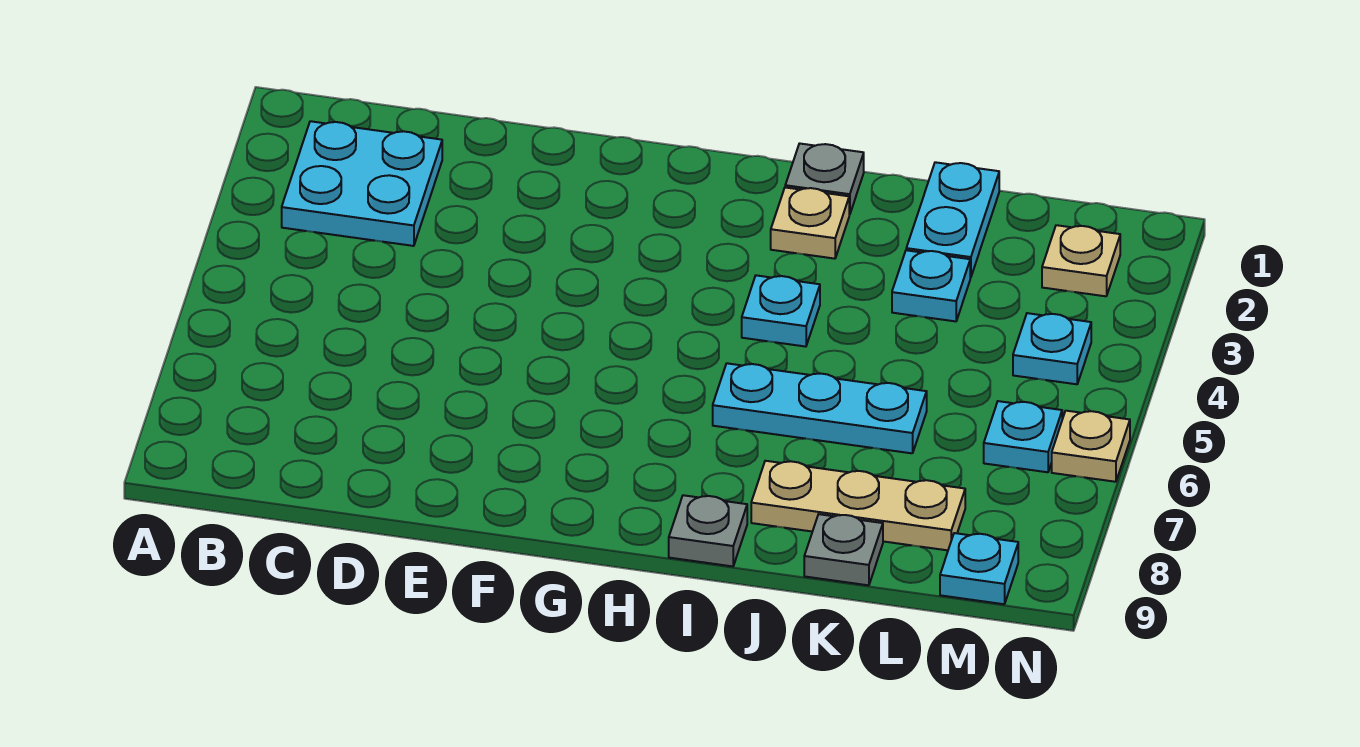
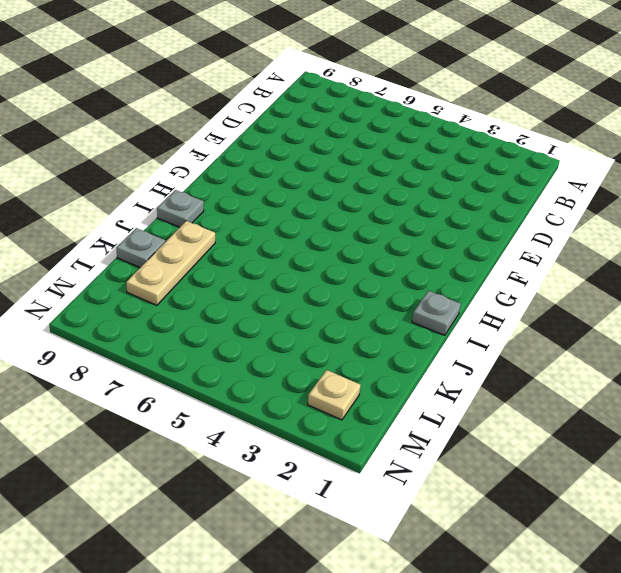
none -> cyan plate B2:C3 level 1
none -> tan plate I2 level 1
none -> cyan plate I4 level 1

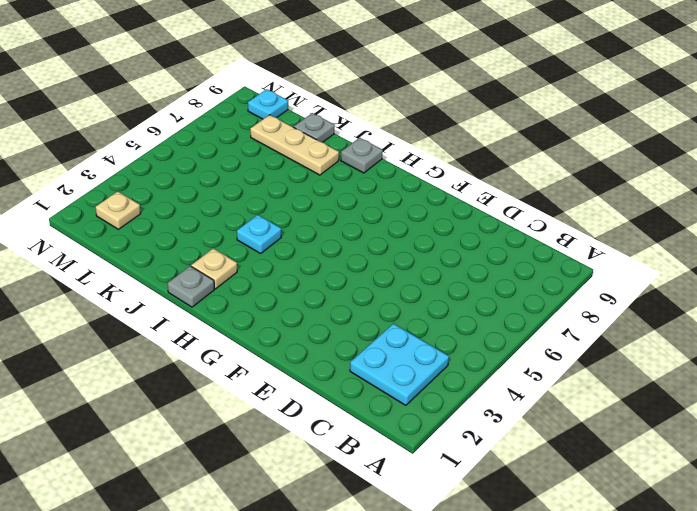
none -> cyan plate I6:K6 level 1
none -> cyan plate K1:K2 level 1
none -> cyan plate K3 level 1

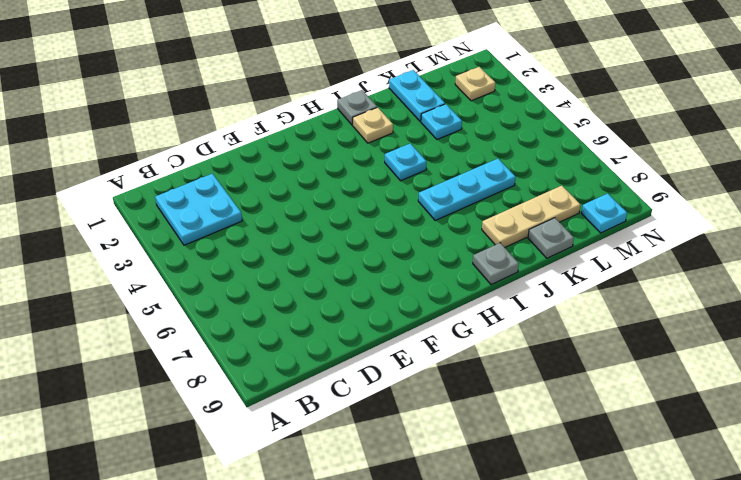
none -> cyan plate M4 level 1
none -> cyan plate M6 level 1
none -> tan plate N6 level 1

